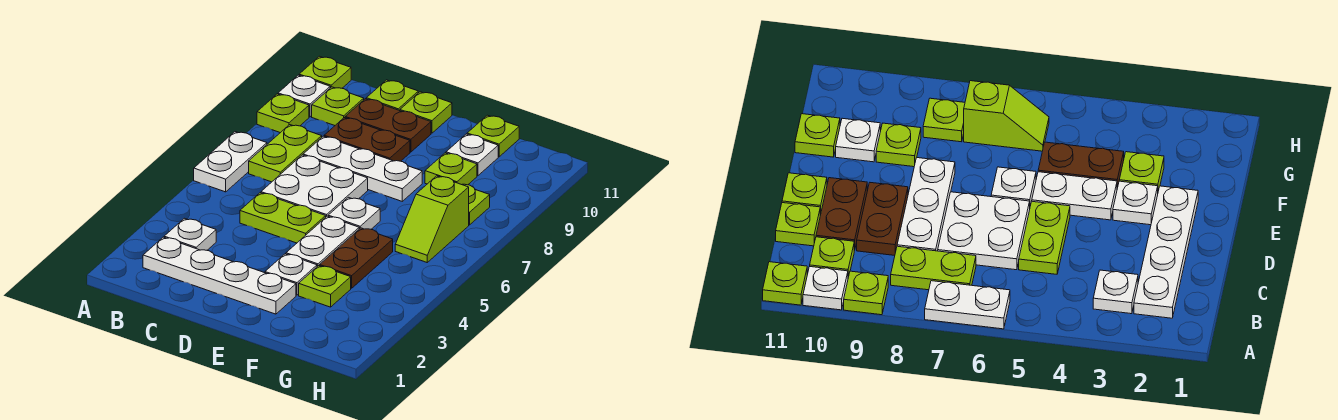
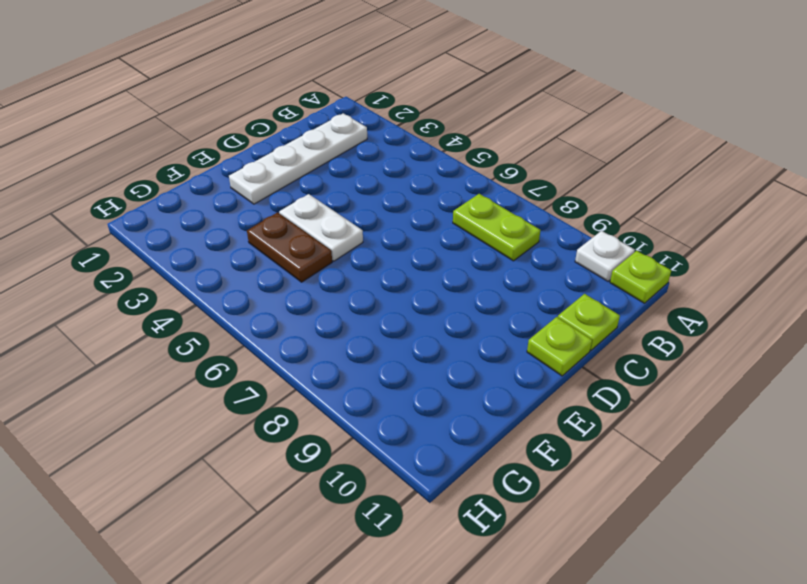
none -> white plate A6:A7 level 1
none -> lime plate A9 level 1
none -> white plate B3 level 1

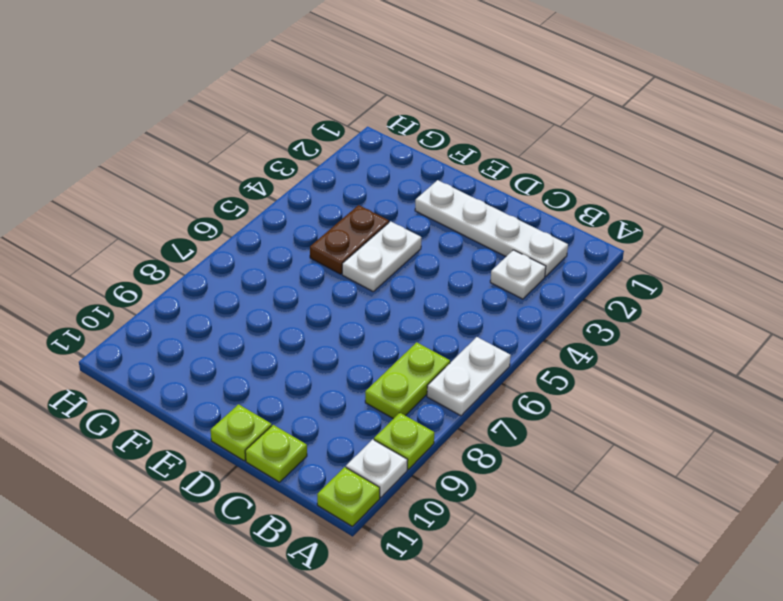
none -> lime plate B10 level 1
none -> lime plate C5:D5 level 1
none -> white plate C6:D7 level 1

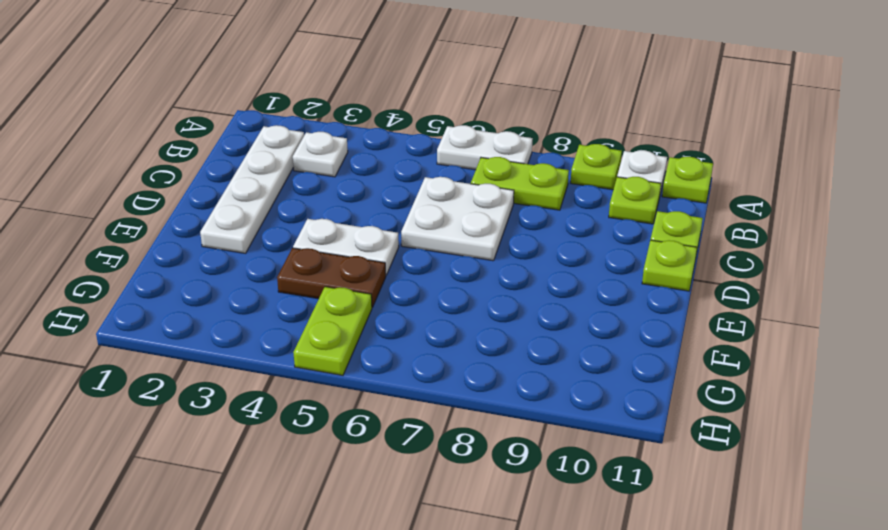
lime plate G5:H5 level 1 -> lime plate C5:D5 level 1
none -> white plate C8:E8 level 1
none -> brown plate C9:D9 level 1
none -> brown plate C10:D10 level 1

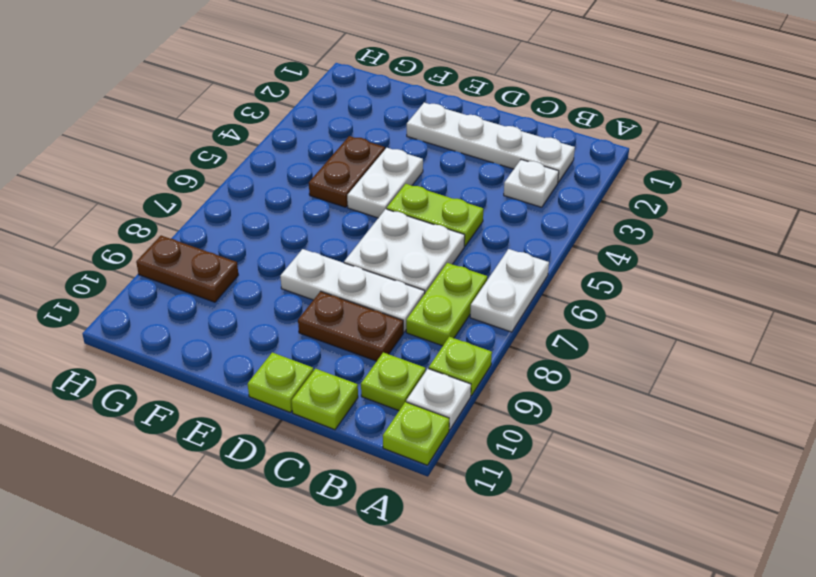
brown plate G9:H9 level 1 -> brown plate C10:D10 level 1
none -> white plate E3 level 1
none -> white plate E6 level 1
none -> lime plate F3 level 1

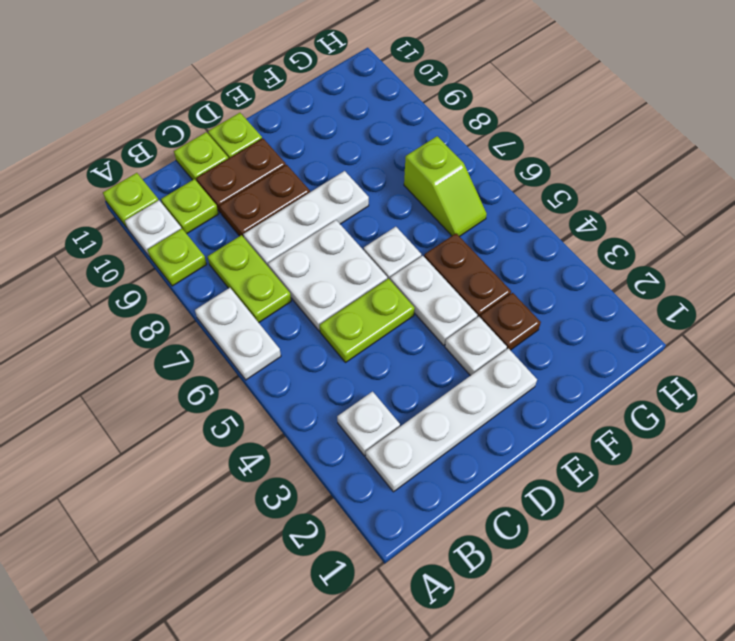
brown plate F3 level 1 -> lime plate F3 level 1
none -> lime plate F9 level 1
none -> white plate F10 level 1
none -> lime plate F11 level 1

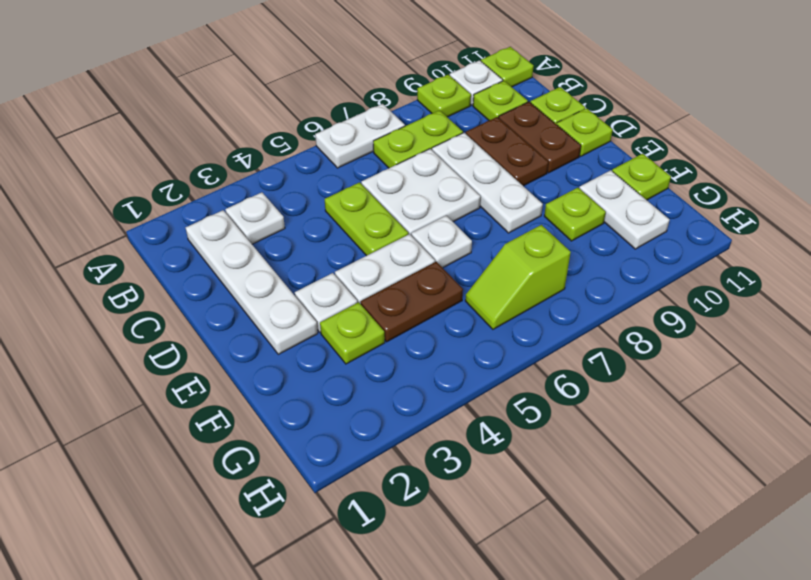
white plate F10:G10 level 1 -> white plate F10 level 1
none -> lime plate G8 level 1

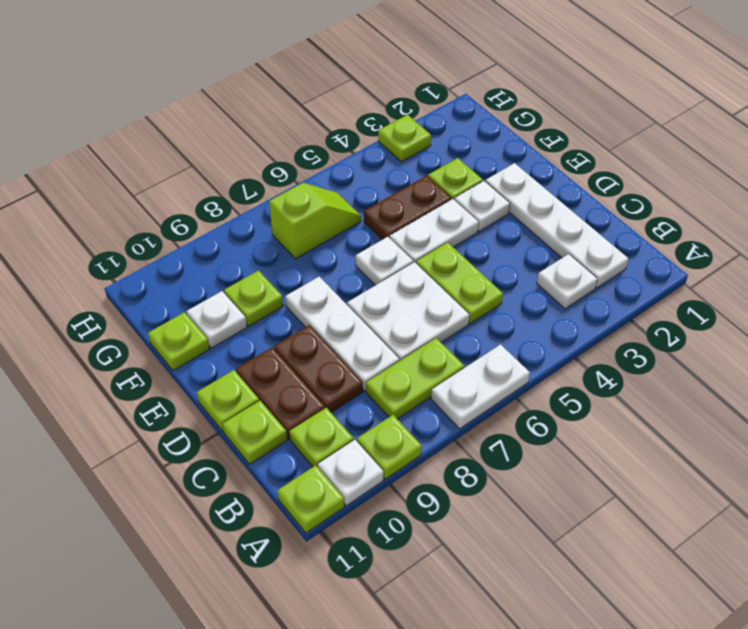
lime plate H3 level 1 -> lime plate G8 level 1

